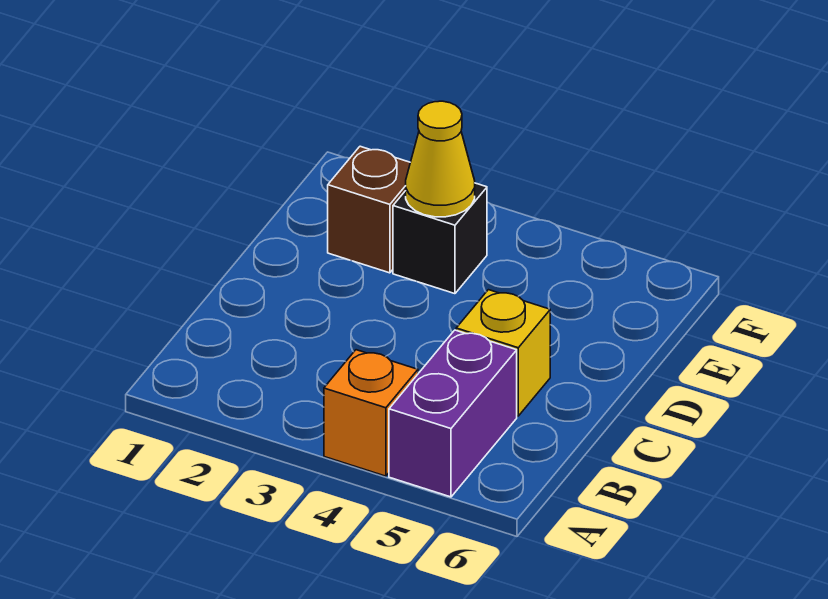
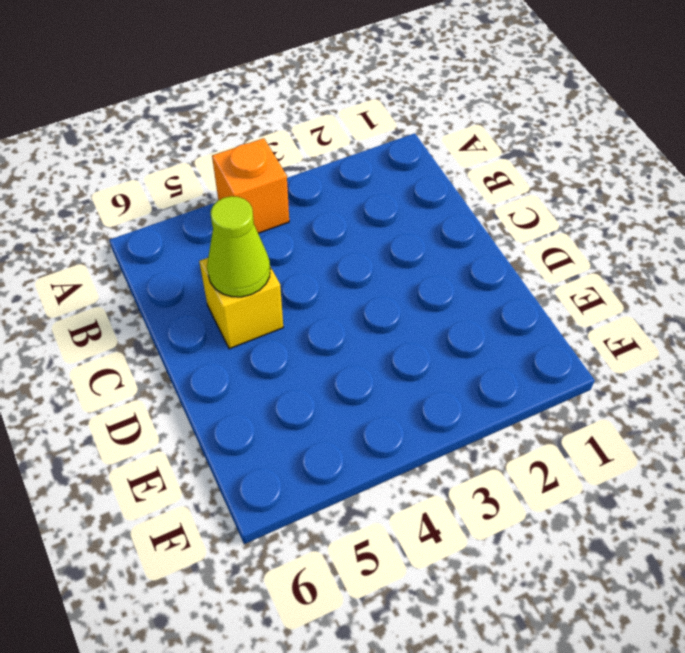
lime cone C5 level 2 -> none
none -> purple brick A5:B5 level 1
none -> brown brick E2 level 1

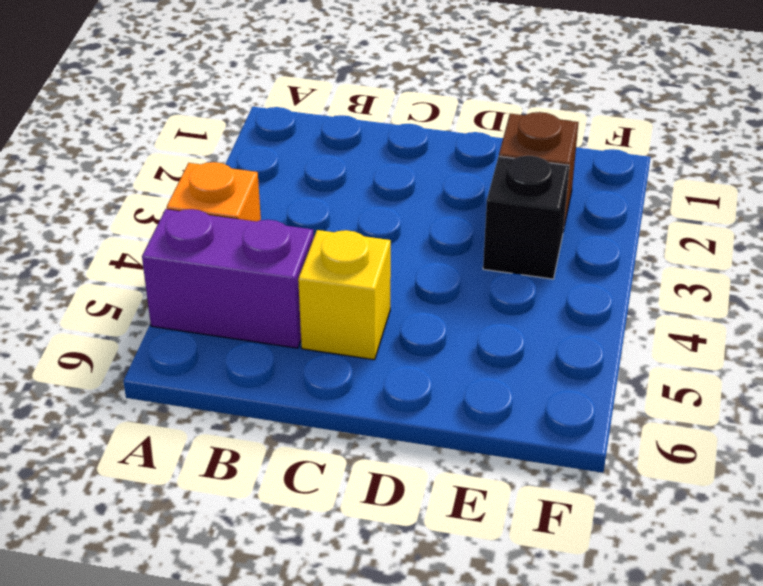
none -> yellow cone E3 level 2

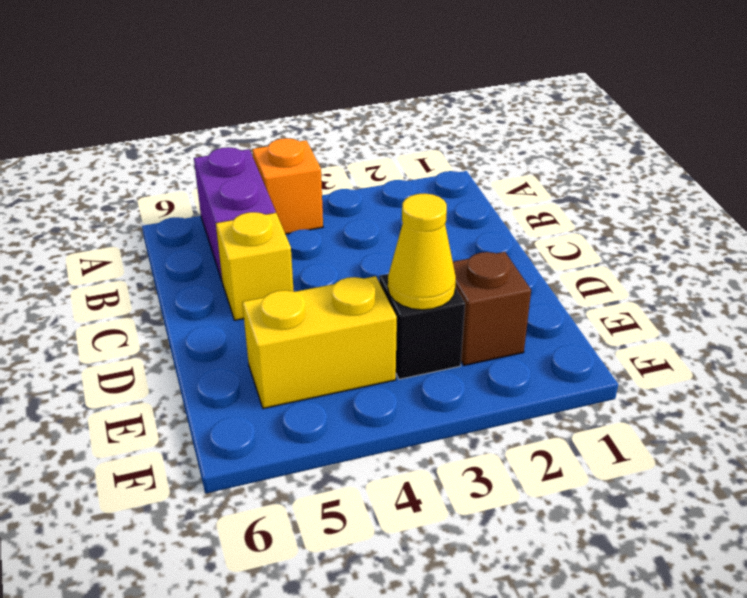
yellow brick E4:E5 level 1 -> none

